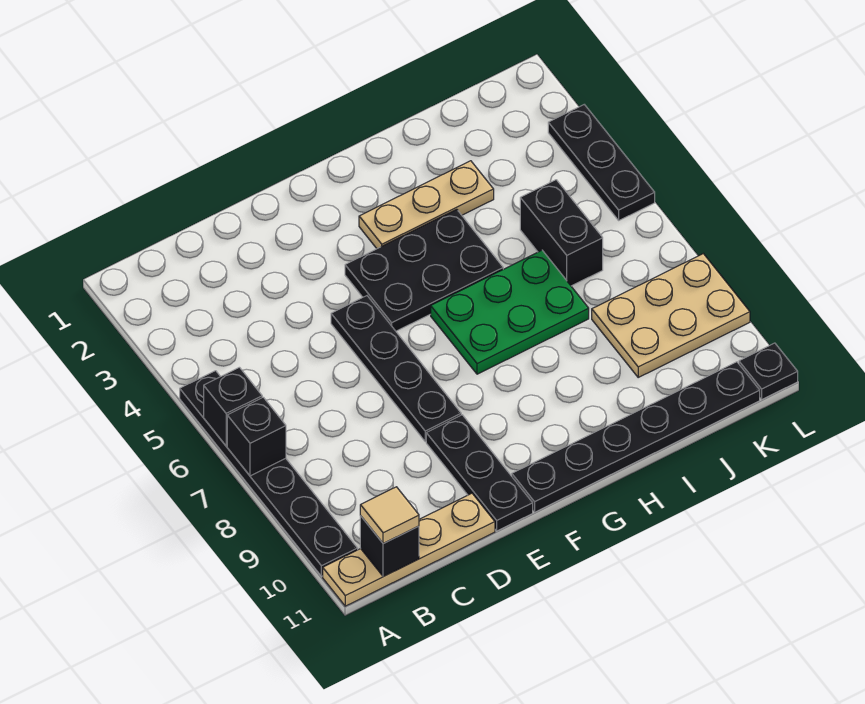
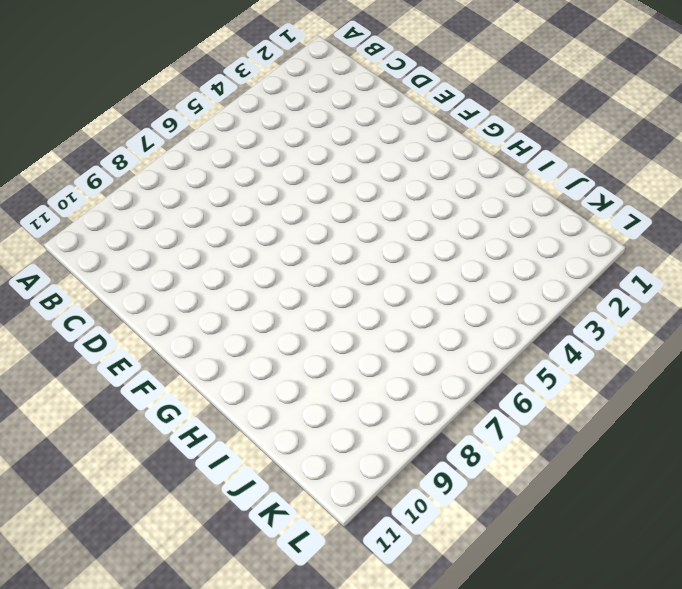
none -> black plate A5:A10 level 1
none -> tan plate A11:D11 level 1
none -> black plate E5:E8 level 1

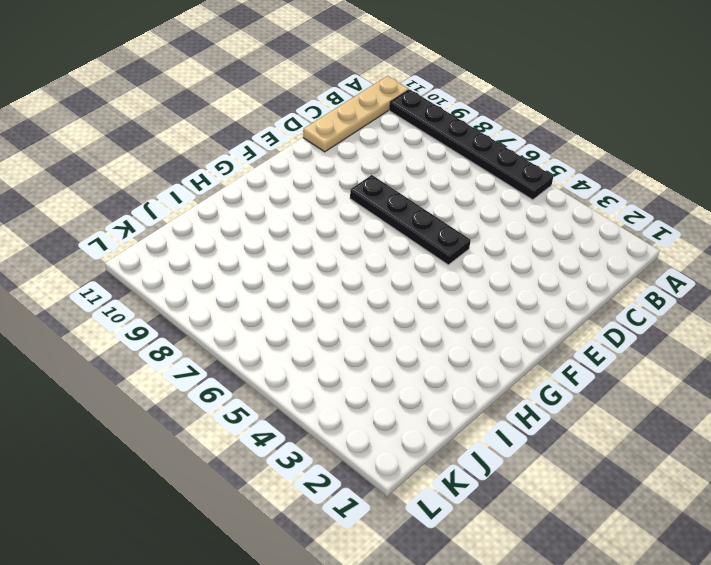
none -> black plate E9:E11 level 1
none -> black plate F4:H5 level 1
none -> black plate F11:K11 level 1

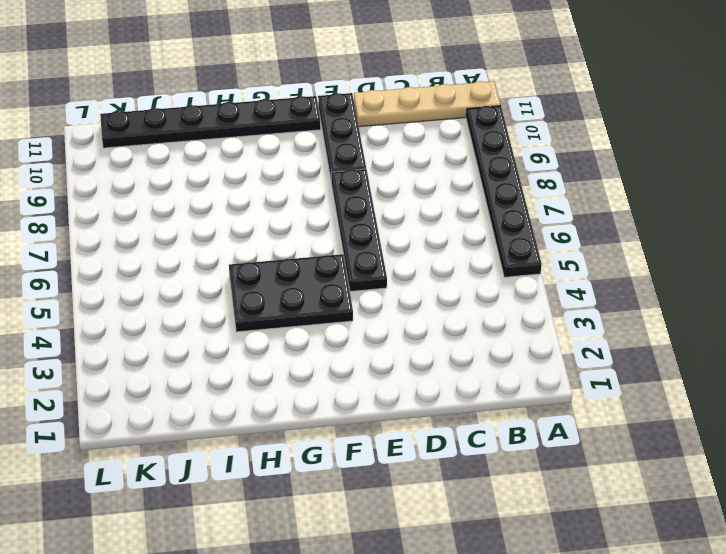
none -> tan plate G3:I3 level 1
none -> green plate G6:I7 level 1
none -> black brick J5:J6 level 1

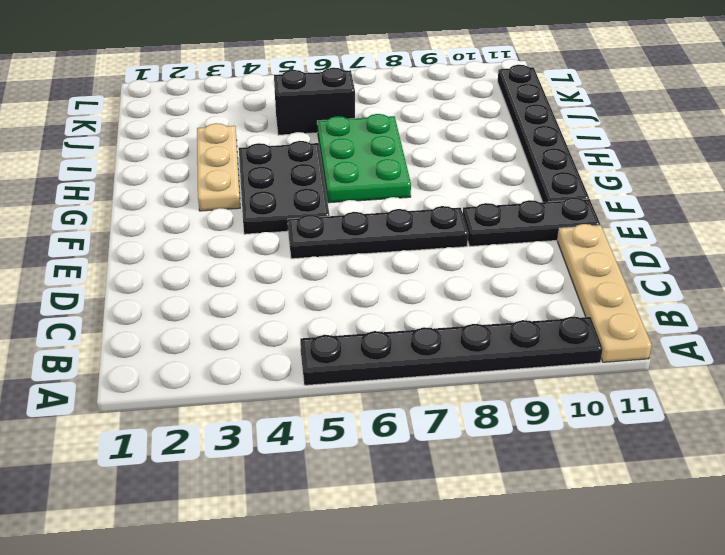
none -> tan plate J8:L9 level 1
none -> black plate L3:L5 level 1
none -> black plate L11 level 1

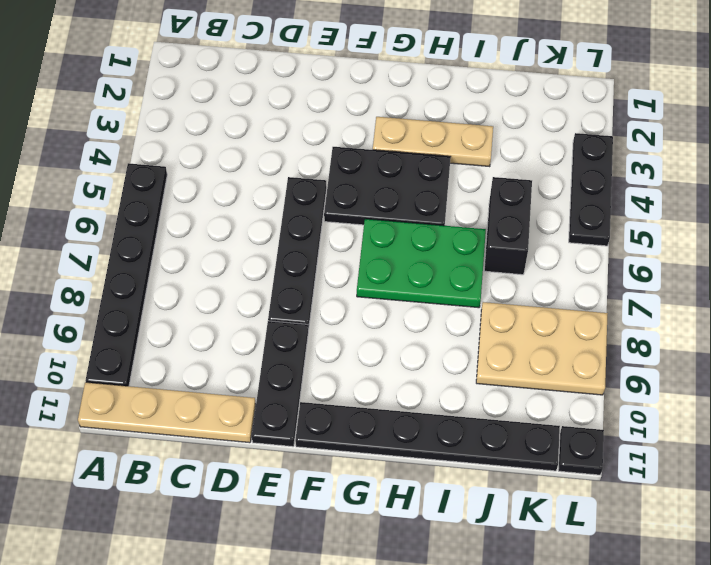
none -> black brick A6 level 2
none -> black brick A7 level 2
none -> black brick B11 level 2

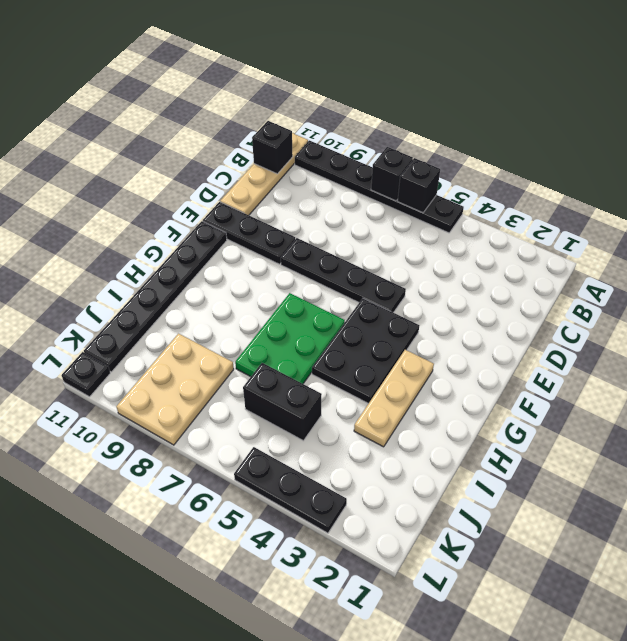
none -> tan tile B11 level 3

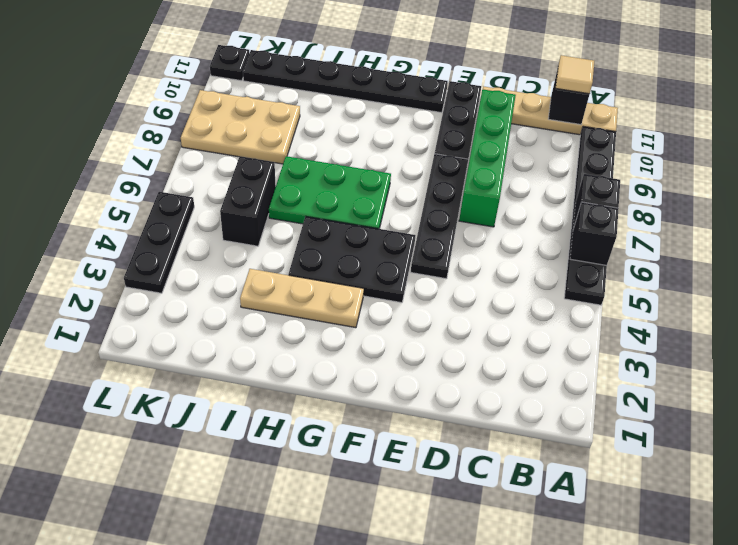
green brick D7:D10 level 1 -> none

